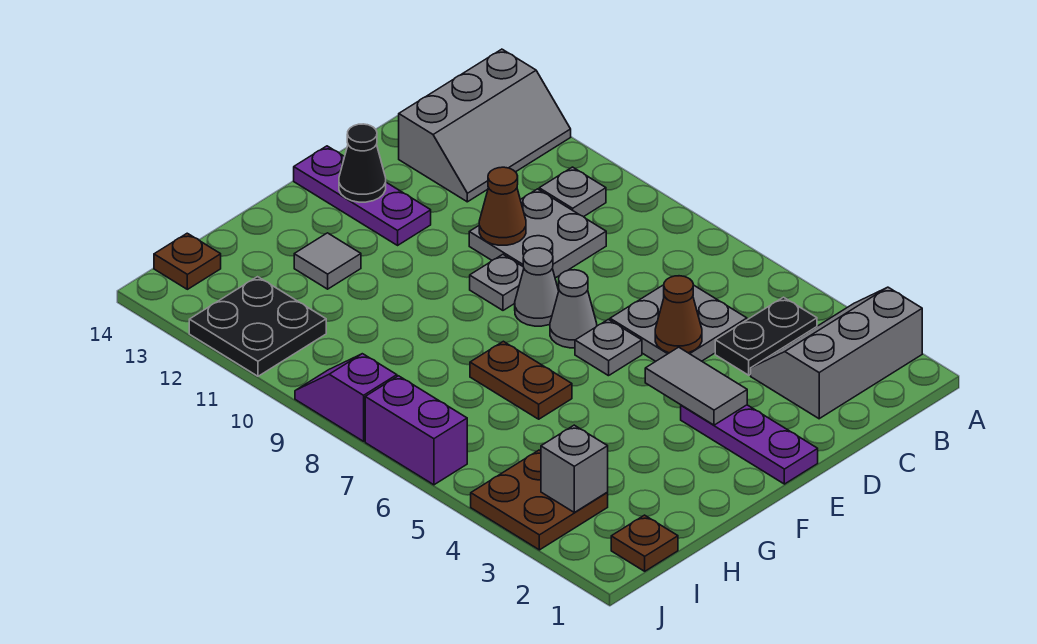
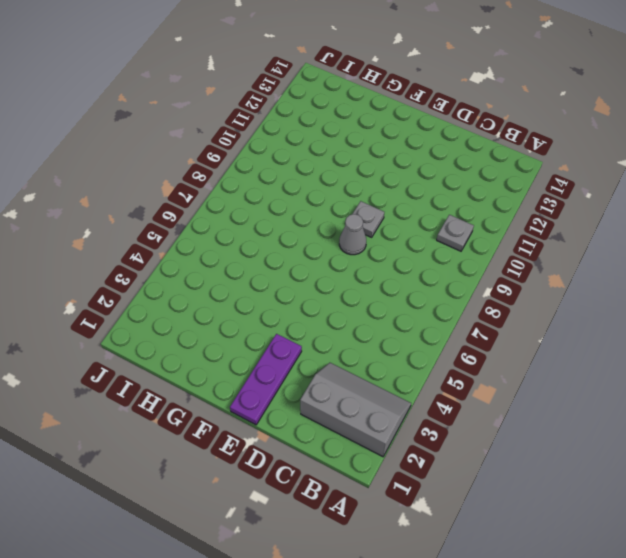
none -> grey slope A12:C13 level 1 top 13
none -> black plate B4:C4 level 1
none -> grey plate C5:D6 level 1

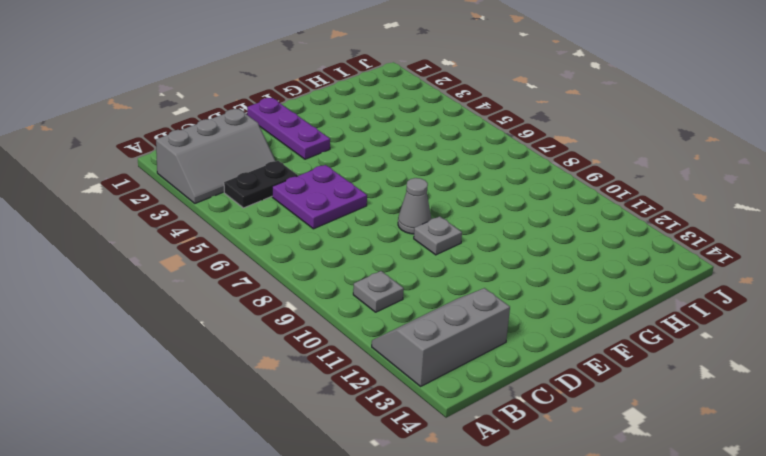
purple plate C5:D6 level 1 -> grey plate C5:D6 level 1
none -> grey plate C9:D10 level 1
none -> grey plate E6 level 1
none -> grey cone E7 level 1

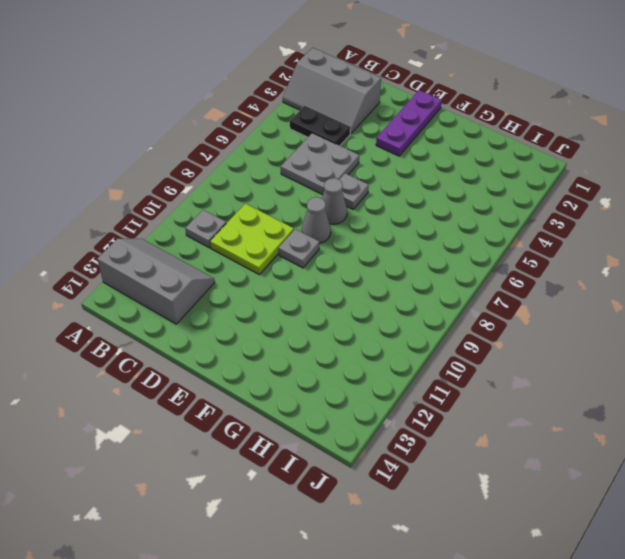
lime plate C9:D10 level 1 -> grey plate C9:D10 level 1
none -> purple plate E12:E14 level 1
none -> brown plate G6:G7 level 1
none -> grey tile G12 level 1

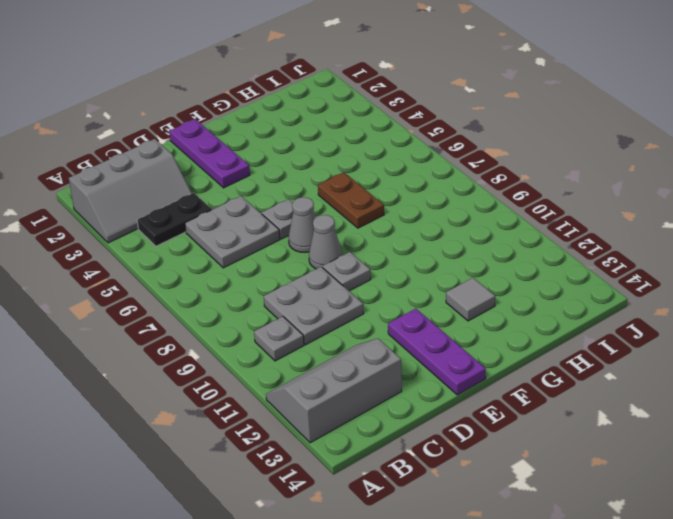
none -> brown plate I1 level 1
none -> brown plate I3:J4 level 1
none -> black plate I11:J12 level 1

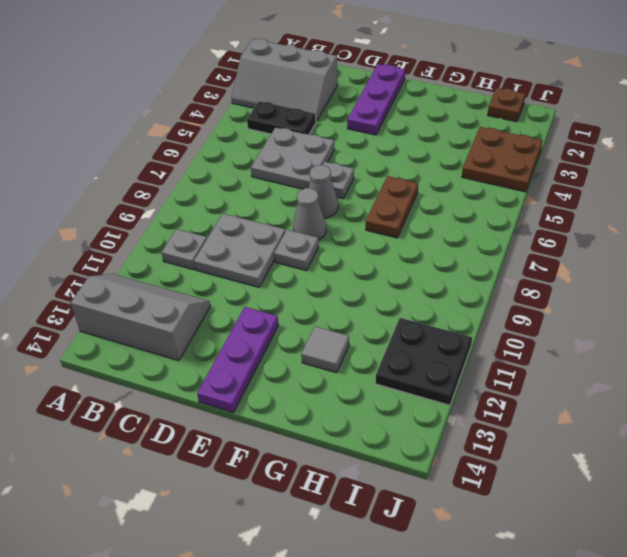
none -> brown plate I14 level 1
none -> purple brick J6:J7 level 1
none -> purple slope J8:J9 level 1 top 8

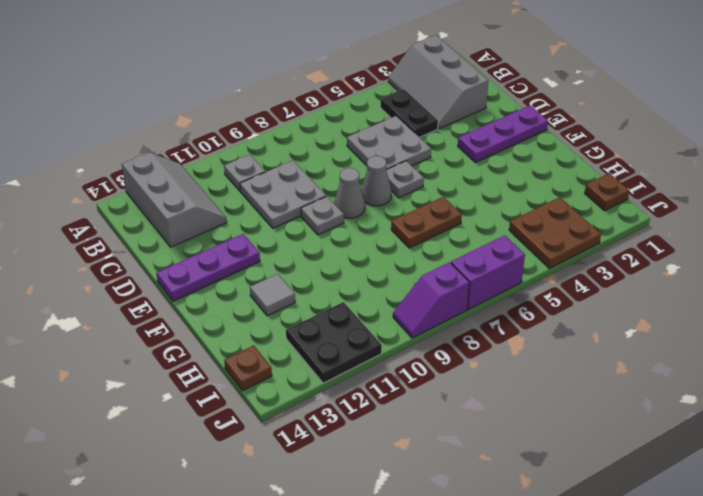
none -> brown cone D5 level 2
none -> brown cone D10 level 2
none -> grey tile E3:E4 level 2

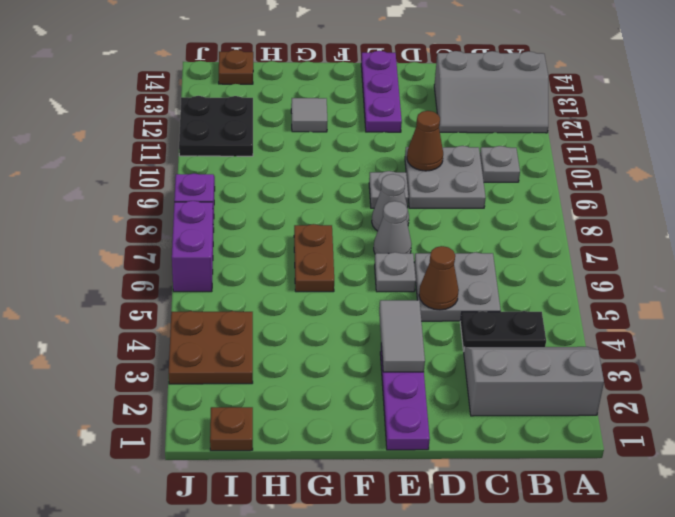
none -> black cone E13 level 2
none -> grey brick I3 level 2

